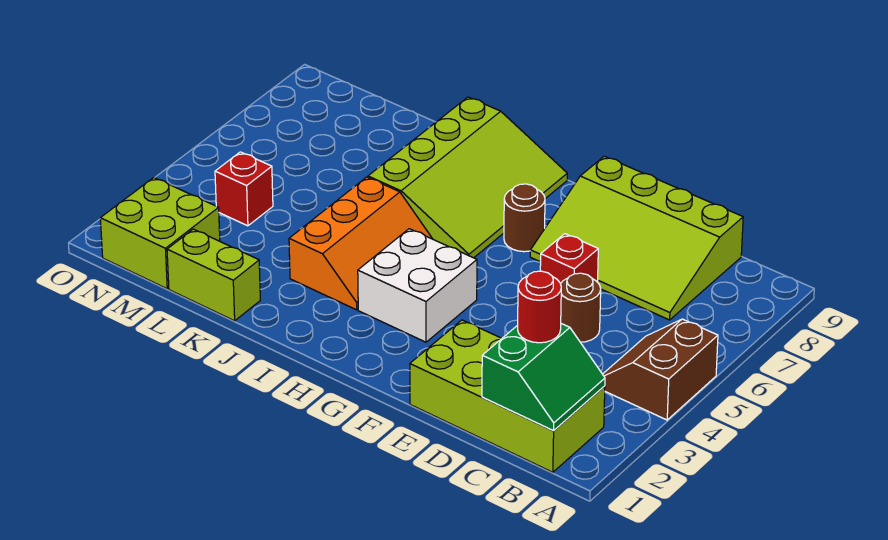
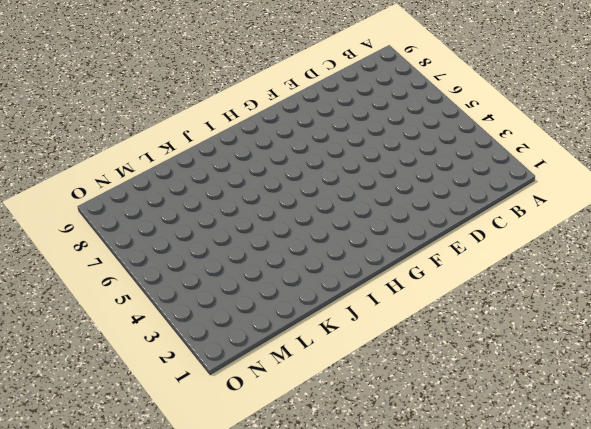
none -> brown slope A4:B5 level 1 top A
none -> lime brick B1:E2 level 1
none -> lime slope C7:F9 level 1 top 9

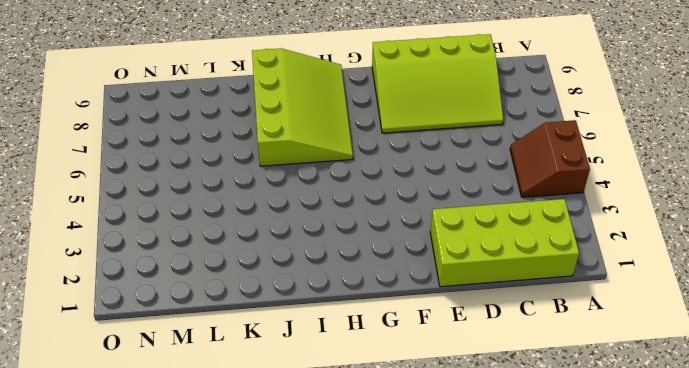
none -> brown round brick D5 level 1
none -> red brick E6 level 1
none -> white brick G3:H4 level 1

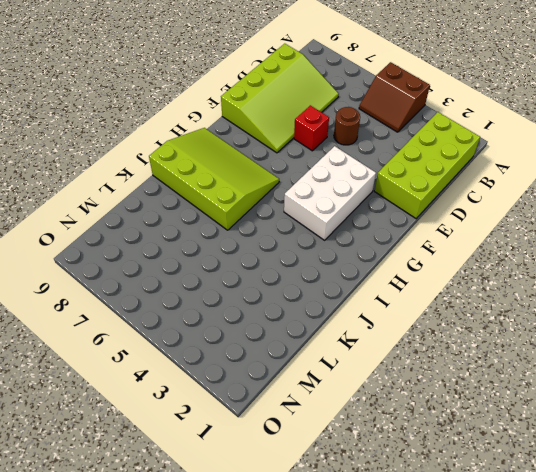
white brick F3:H4 level 1 -> white brick G3:H4 level 1
none -> brown round brick G7 level 1
none -> orange slope I3:J5 level 1 top J
none -> lime brick K1:L1 level 1

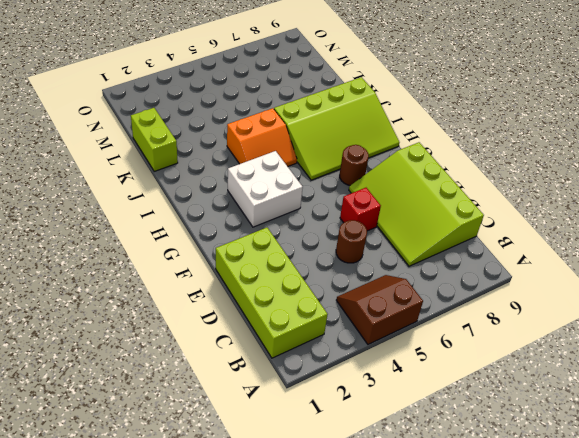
orange slope I4:J5 level 1 top J -> orange slope I3:J5 level 1 top J
none -> lime brick M1:N2 level 1
none -> red brick M4 level 1
none -> green slope B1:C2 level 2 top C

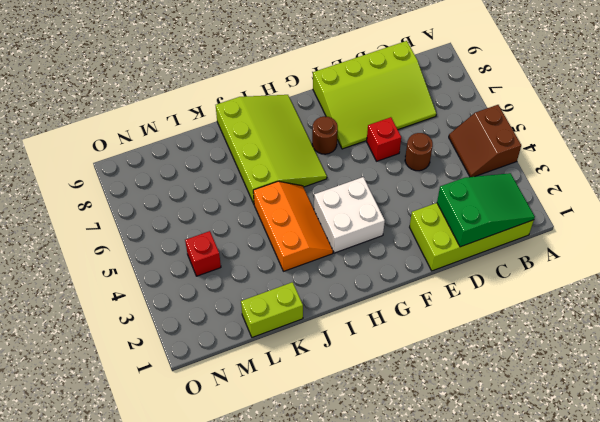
green slope B1:D2 level 2 top D -> green slope B1:C2 level 2 top C
none -> lime brick M1:N2 level 1
none -> red round brick C2 level 3

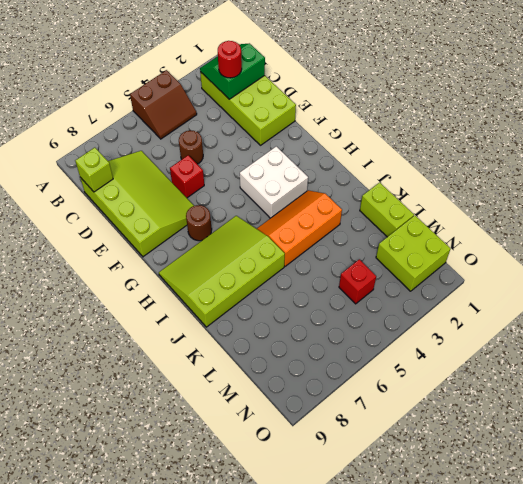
lime brick C9 level 2 -> none

